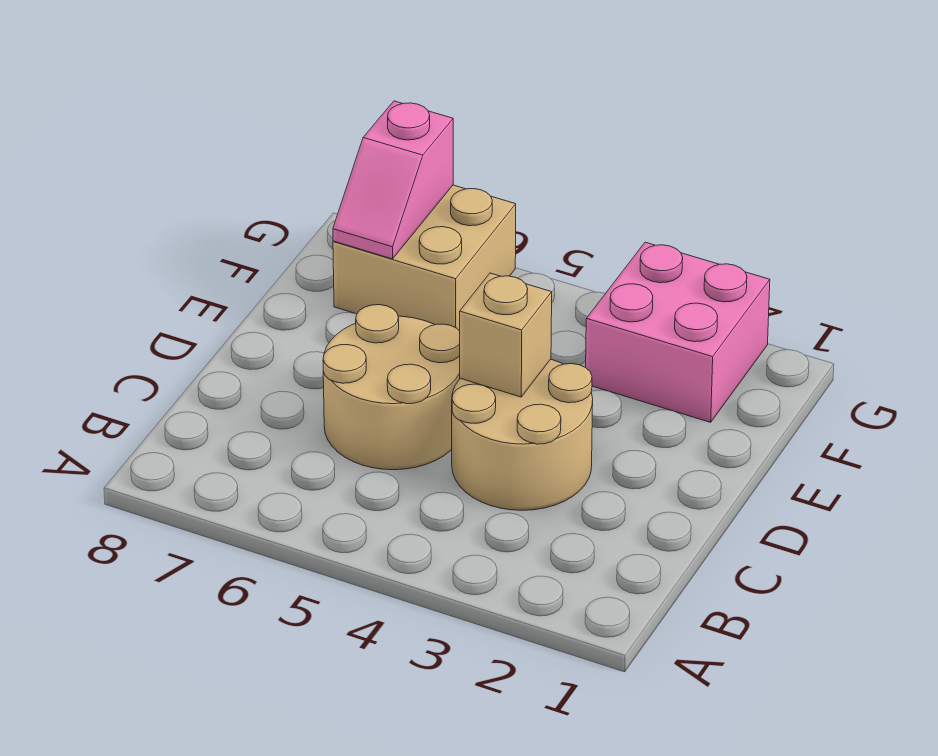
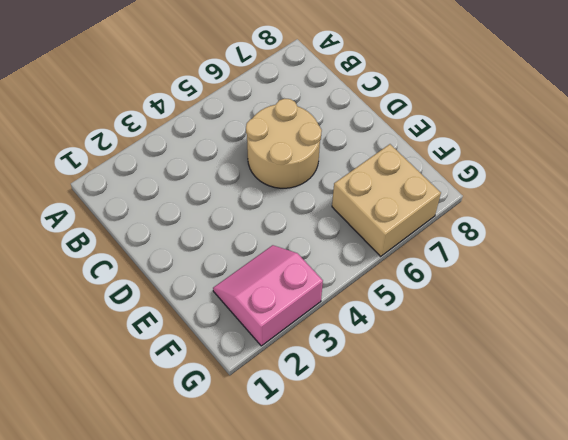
pink slope F2:G3 level 1 top G -> pink brick F2:G3 level 1
none -> tan round brick C3:D4 level 1
none -> tan brick D4 level 2

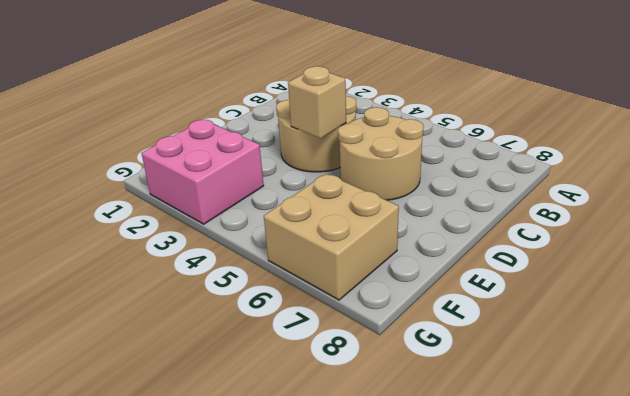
none -> pink slope F7:G7 level 2 top G

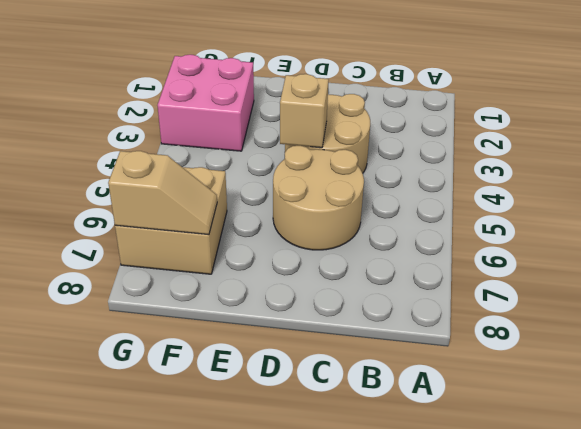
tan slope F7:G7 level 2 top G -> pink slope F7:G7 level 2 top G

